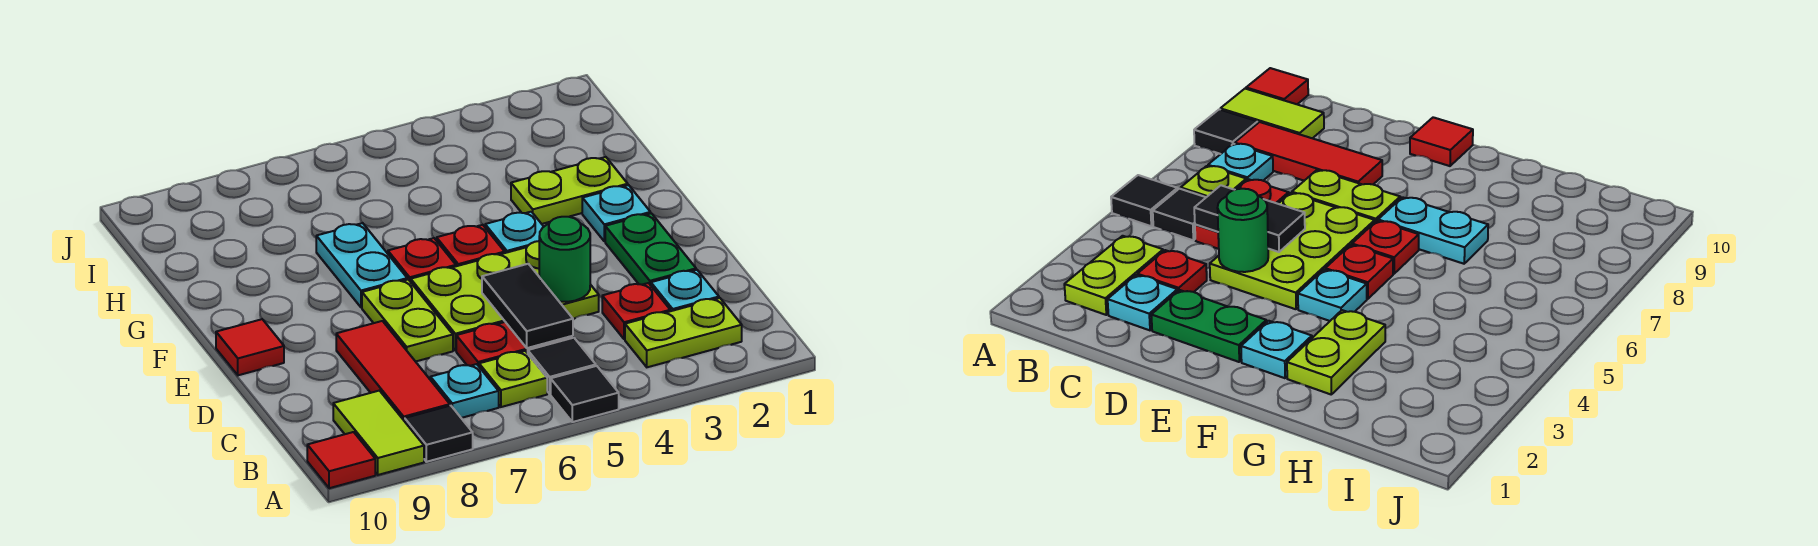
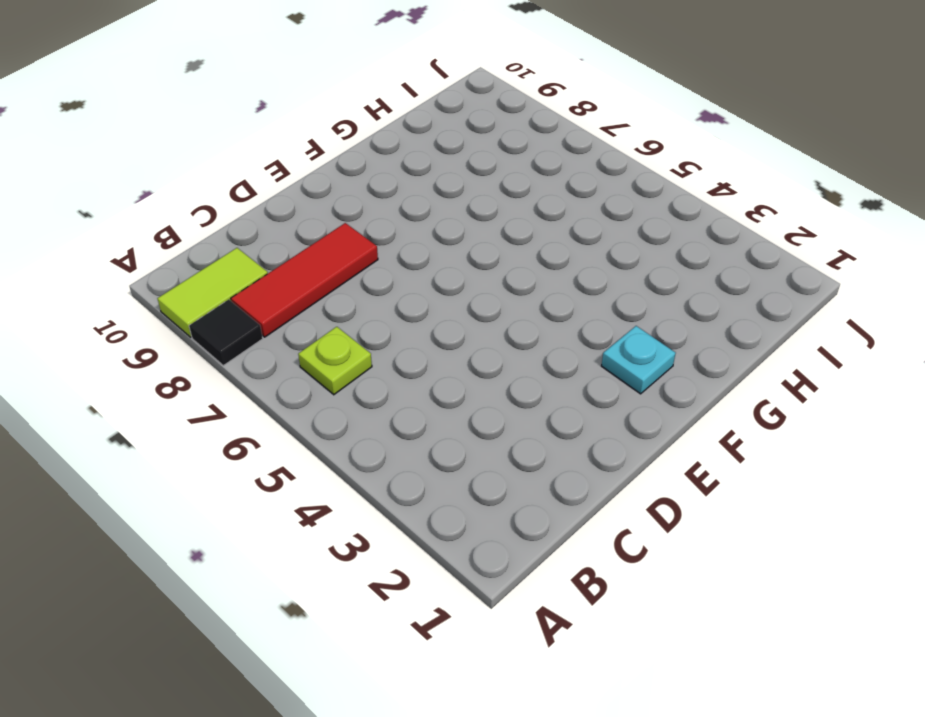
none -> black tile A5 level 1
none -> red tile A10 level 1
none -> lime plate B2:B3 level 1

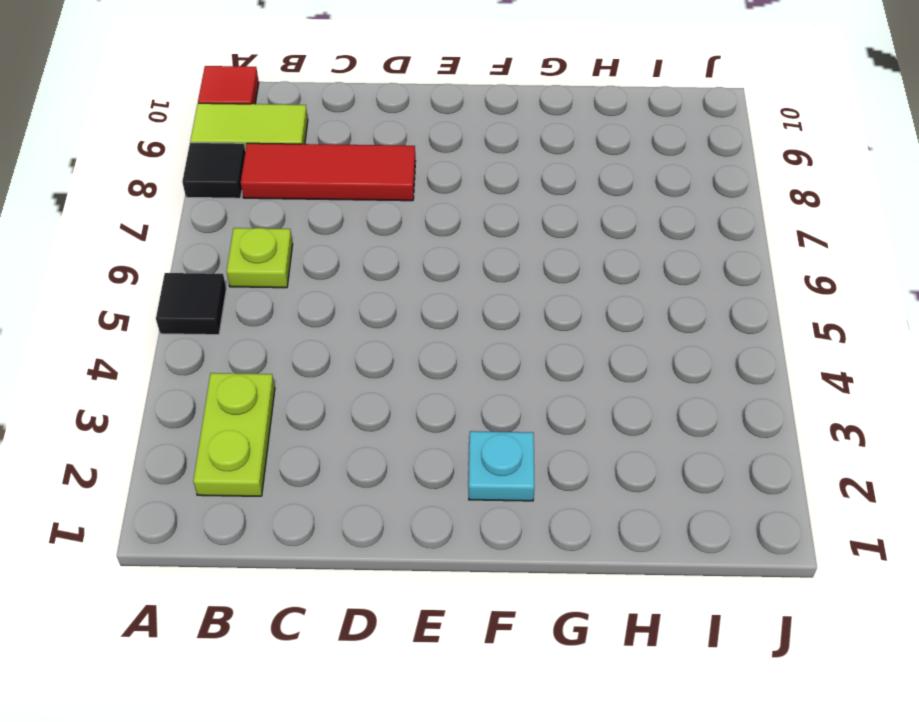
none -> black tile B5 level 1
none -> cyan plate B7 level 1
none -> cyan plate C2 level 1

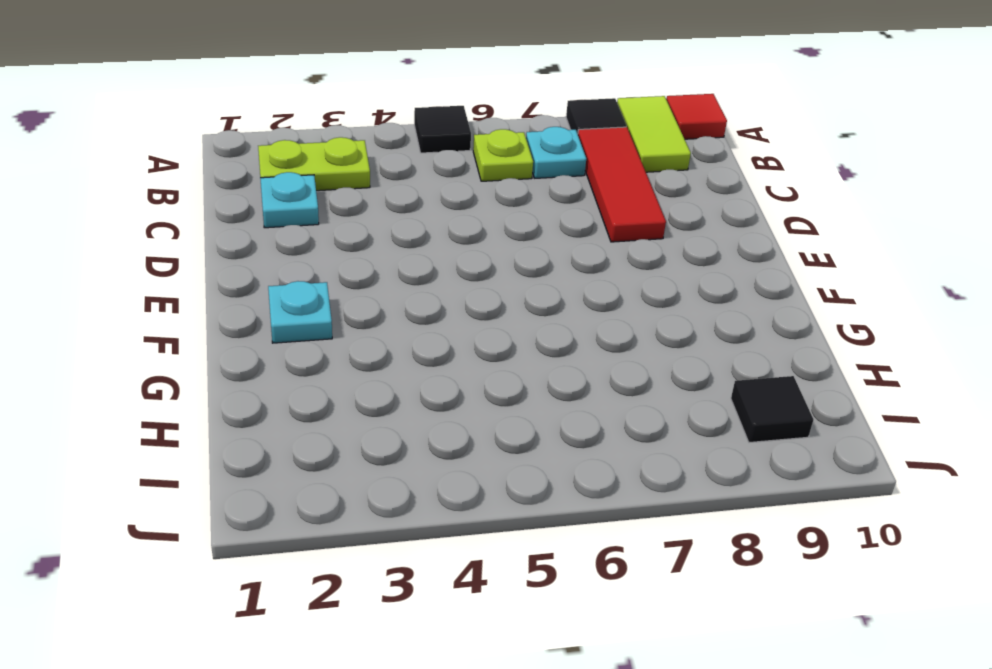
black tile I9 level 1 -> black tile B5 level 1
none -> red plate C3 level 1
none -> red plate C5:C6 level 1
none -> green plate D2:E2 level 1

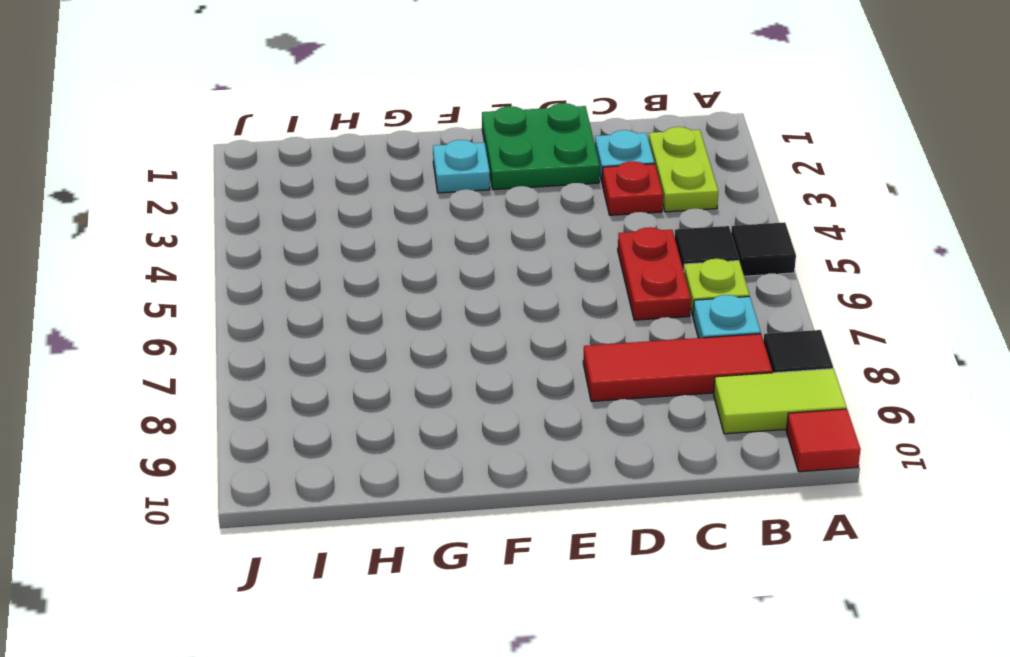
green plate D1:E2 level 1 -> green plate D2:E2 level 1
none -> lime plate D4:E6 level 1
none -> lime plate D7:E7 level 1
none -> red tile E10 level 1

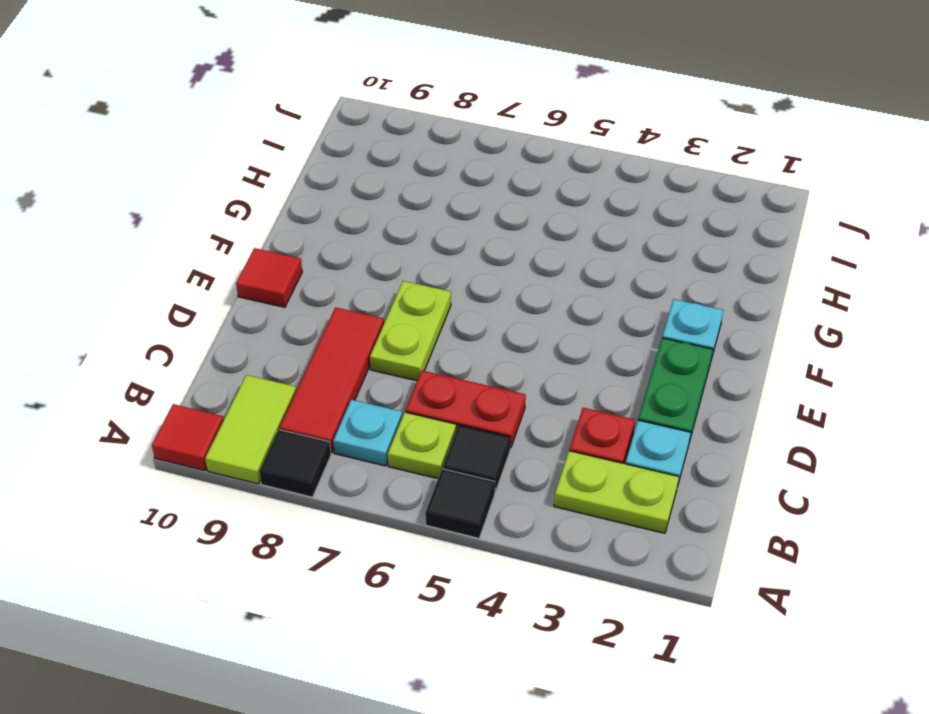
none -> lime plate D4:E6 level 1
none -> cyan plate F4 level 1
none -> red plate F5 level 1

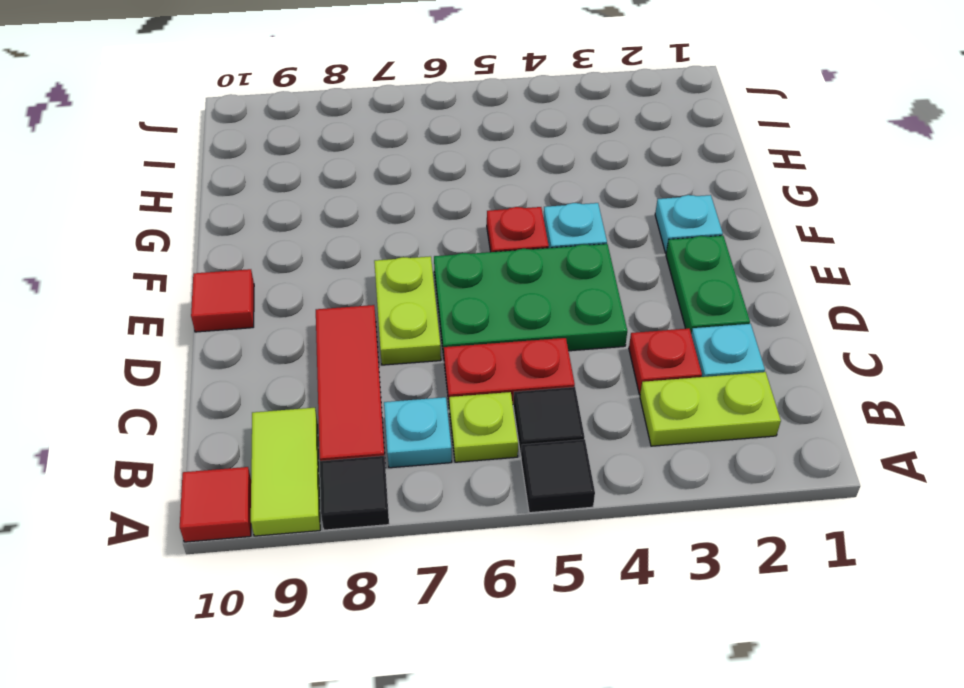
green plate D4:E6 level 1 -> lime plate D4:E6 level 1
none -> red plate F6 level 1
none -> cyan plate F7:G7 level 1
none -> lime plate G2:G3 level 1

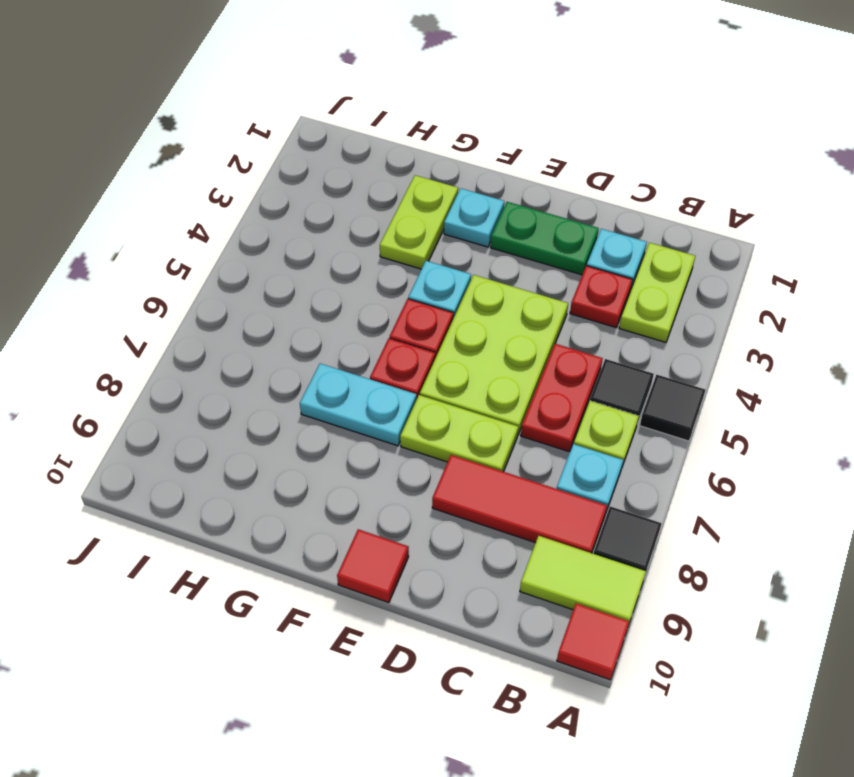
none -> black tile C5:D5 level 2
none -> green round brick D4 level 2

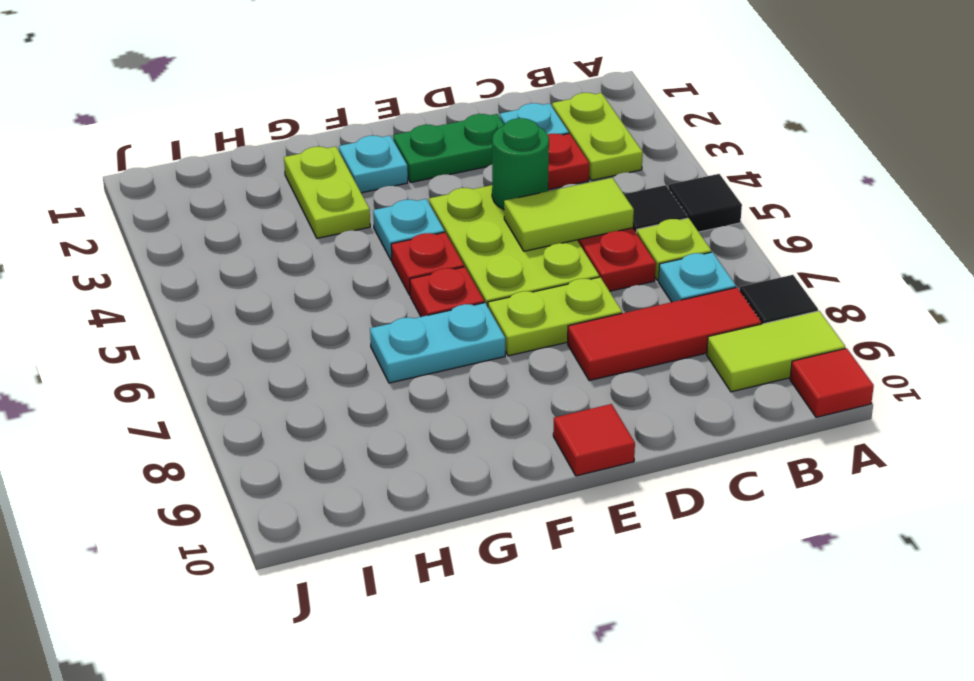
lime tile C5:D5 level 2 -> black tile C5:D5 level 2

